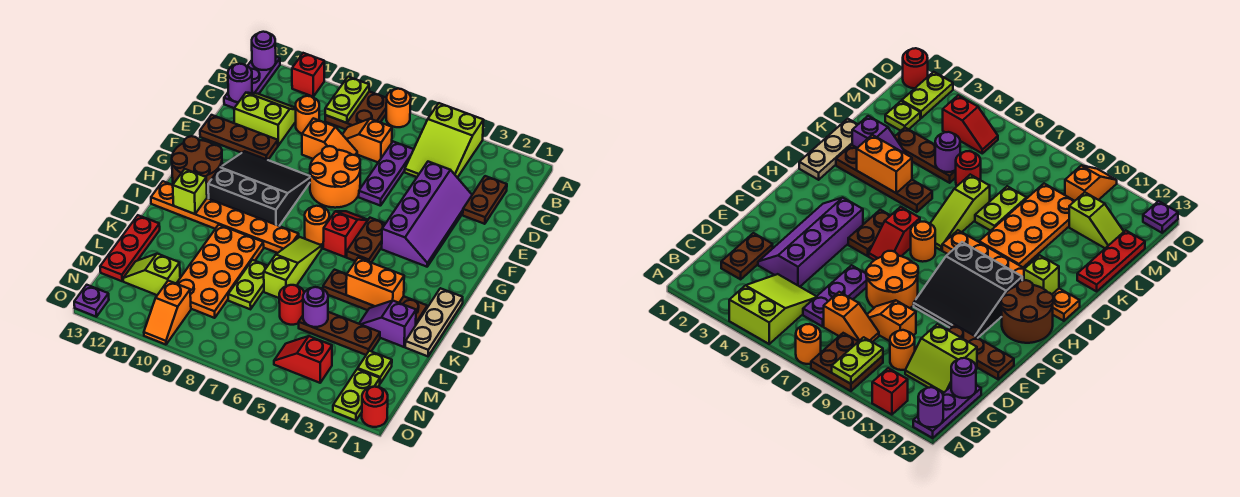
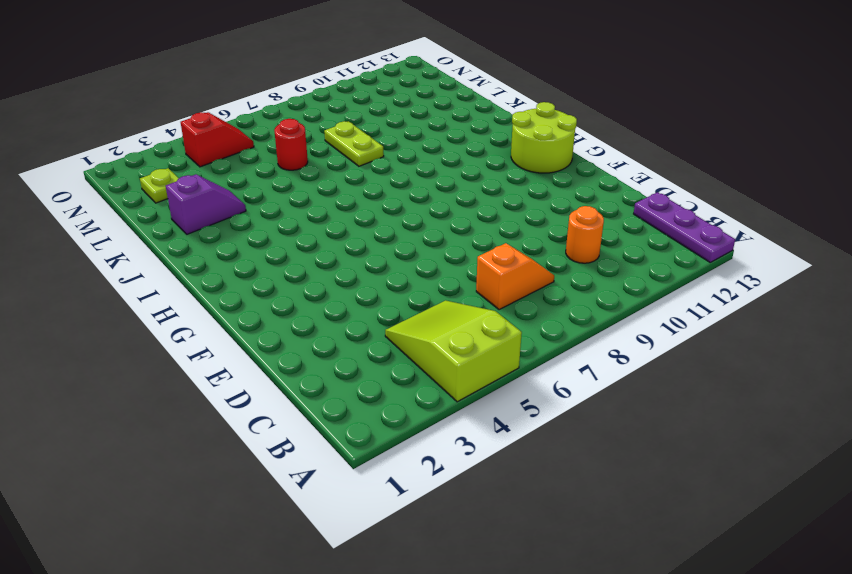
lime round brick G12:H13 level 1 -> brown round brick G12:H13 level 1
none -> orange round brick A7 level 1
none -> brown plate A8:B9 level 1
none -> red brick A11 level 1
none -> brown plate C2:D2 level 1

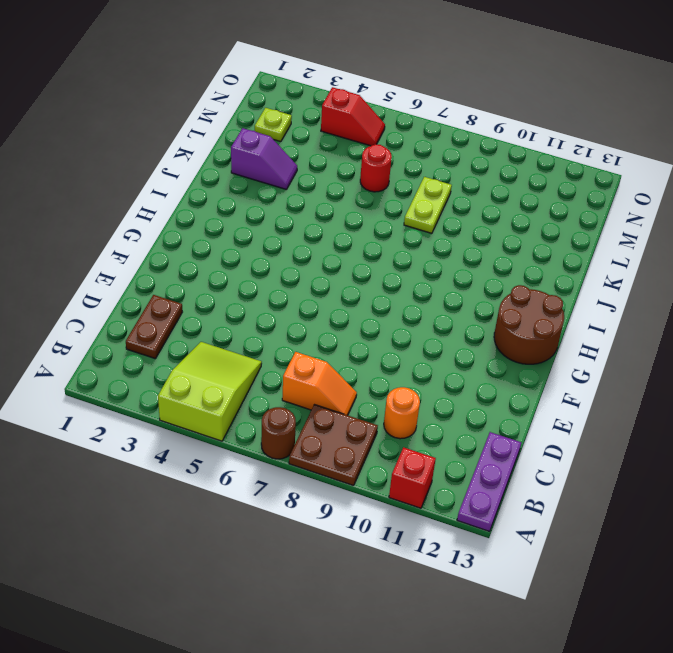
brown round brick A7 level 1 -> orange round brick A7 level 1
none -> purple plate C6:E6 level 1
none -> lime slope C11:D12 level 1 top D
none -> purple slope D3:G4 level 1 top 4
none -> orange slope D8:D9 level 1 top 9

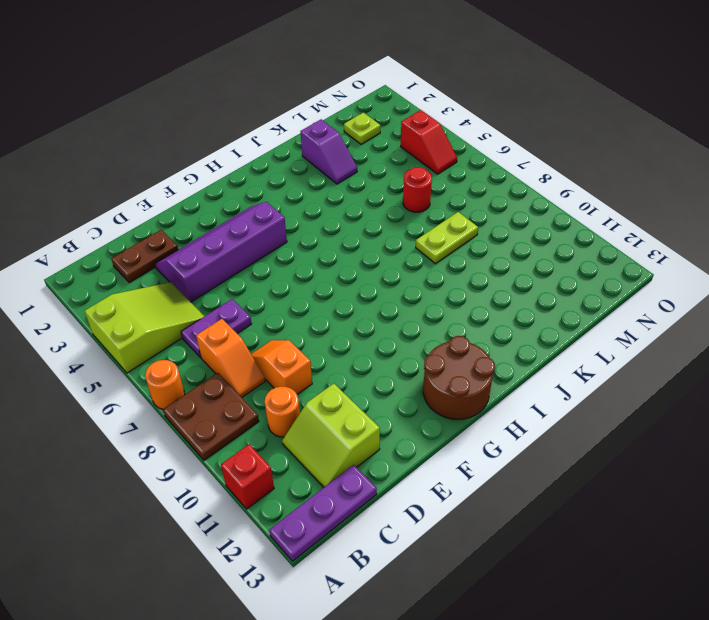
purple plate C6:D6 level 1 -> purple plate C6:E6 level 1
none -> orange round brick E7:F8 level 1
none -> brown plate E11:E13 level 1
none -> black slope F9:H11 level 1 top H
none -> brown plate G5:H5 level 1

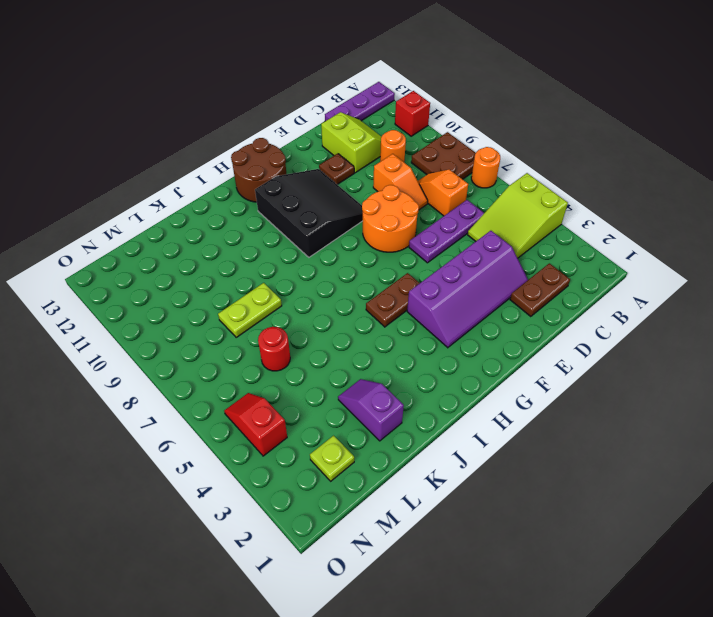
brown plate E11 level 1 -> brown plate E11:E13 level 1
none -> red slope G6:H6 level 1 top H
none -> orange round brick H7 level 1
none -> tan plate I1:K1 level 1
none -> lime slope I7:K7 level 1 top K

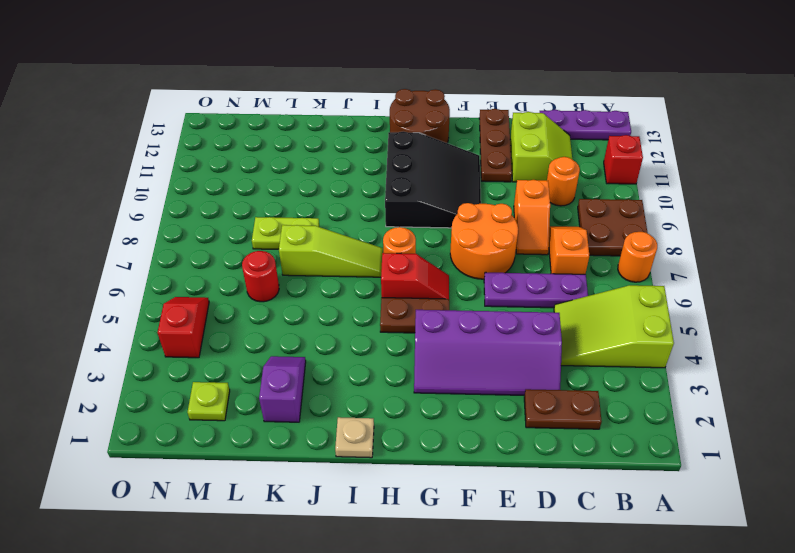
tan plate I1 level 1 -> tan plate I1:K1 level 1
none -> orange plate I8:I13 level 1
none -> brown plate J2:J5 level 1
none -> orange plate J9:M10 level 1
none -> red plate K13:M13 level 1

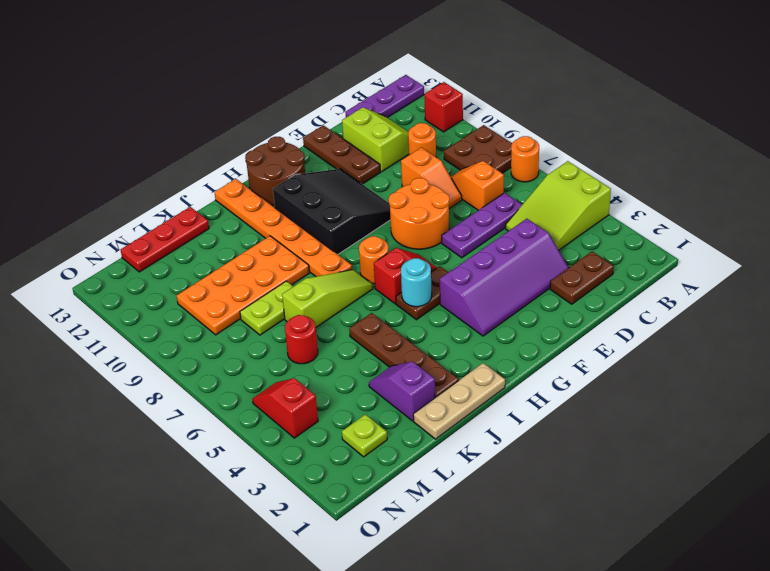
cyan round brick H5 level 2 -> none
none -> brown plate L3:L5 level 1
none -> lime slope M11:M12 level 1 top 11
none -> lime plate N2:O2 level 1
none -> orange slope N10:O10 level 1 top N

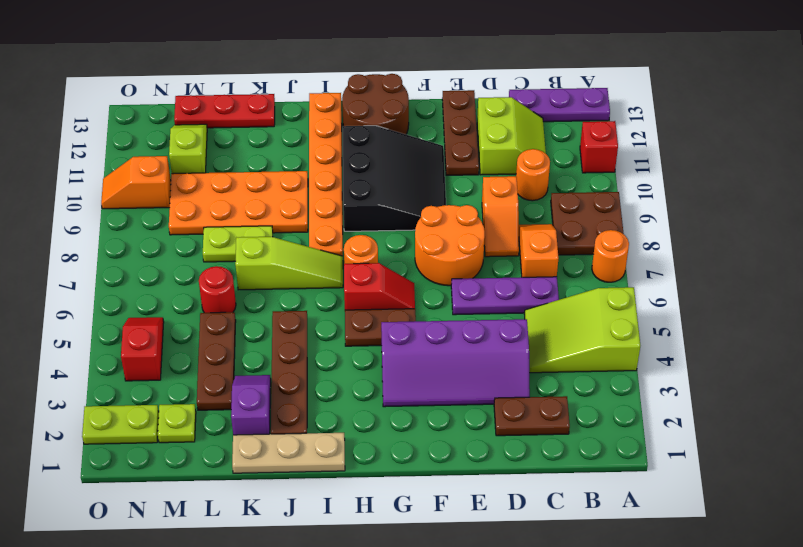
none -> red round brick O1 level 1
none -> purple plate O13 level 1
none -> lime plate A9:B9 level 2
none -> purple round brick A13 level 2

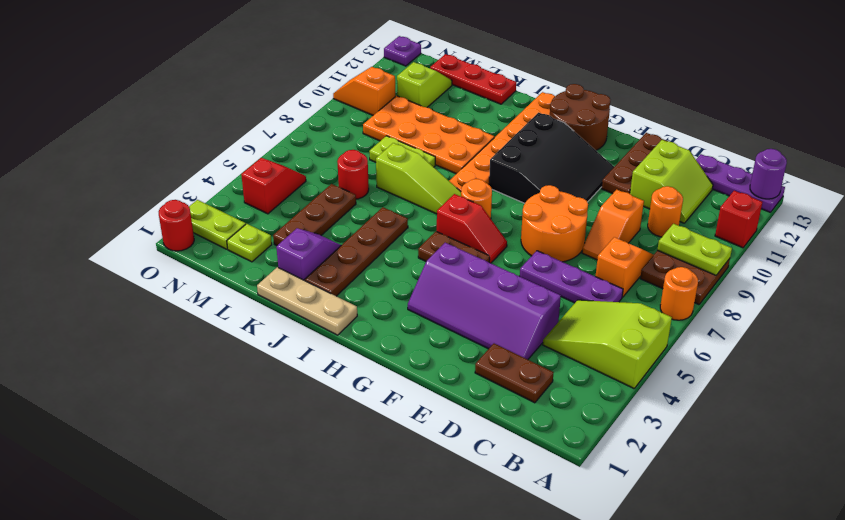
none -> purple round brick C13 level 2
none -> lime brick I12 level 2
none -> orange brick J3:J4 level 2
none -> purple round brick L5 level 2

